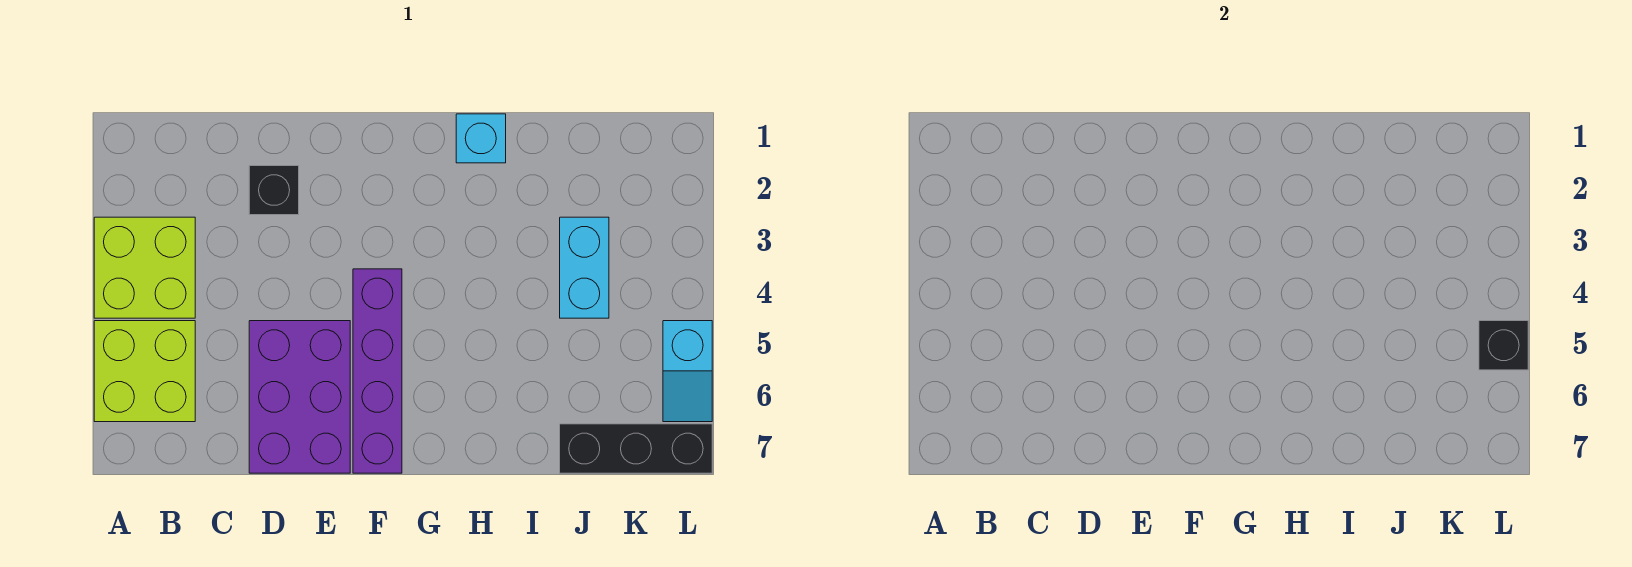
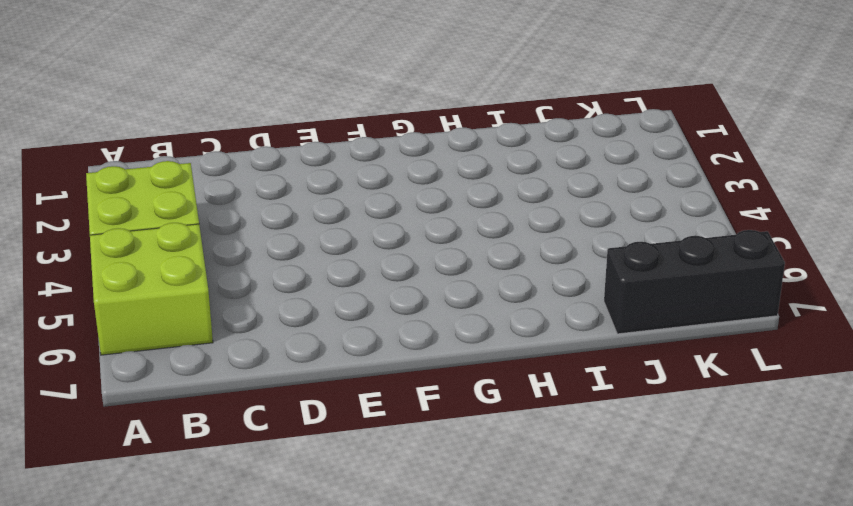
none -> black brick D2 level 1
none -> purple brick D5:E7 level 1

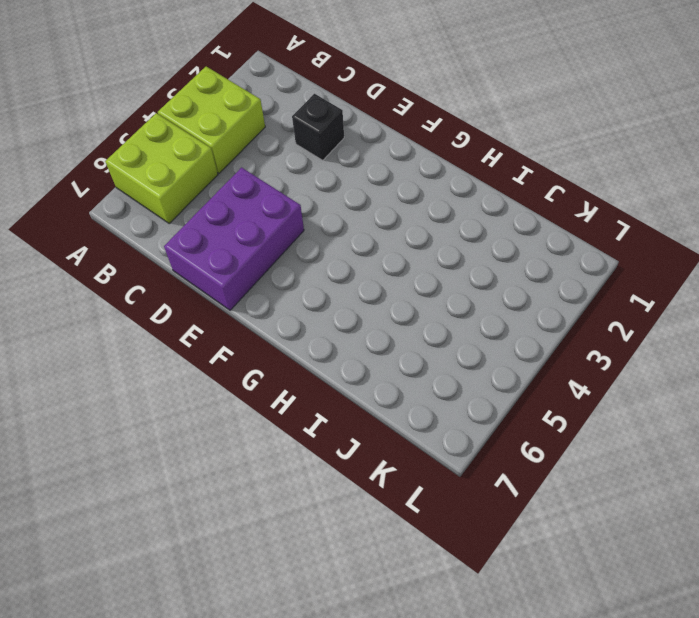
none -> purple brick F4:F7 level 1
none -> cyan brick H1 level 1

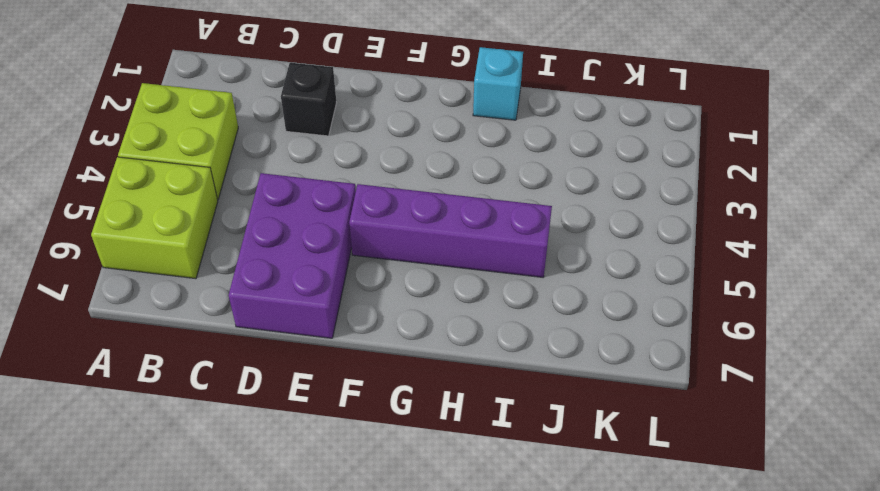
purple brick F5:I5 level 1 -> purple brick F4:F7 level 1
none -> cyan brick J3:J4 level 1
none -> black brick J7:L7 level 1

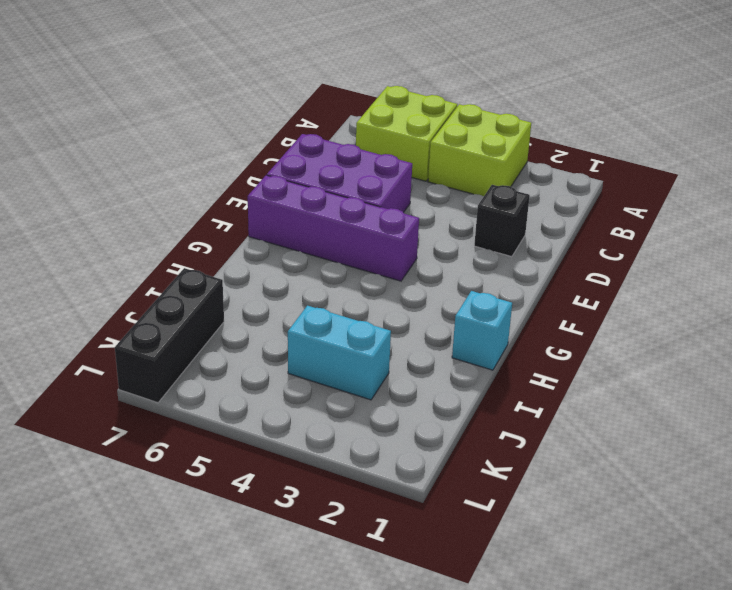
none -> cyan slope L5:L6 level 1 top 5
none -> black brick L5 level 2

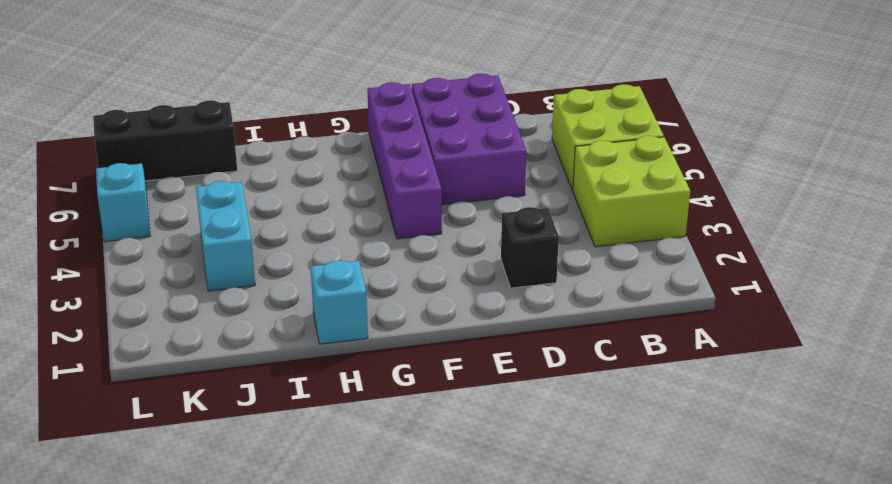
none -> black brick L5 level 2

